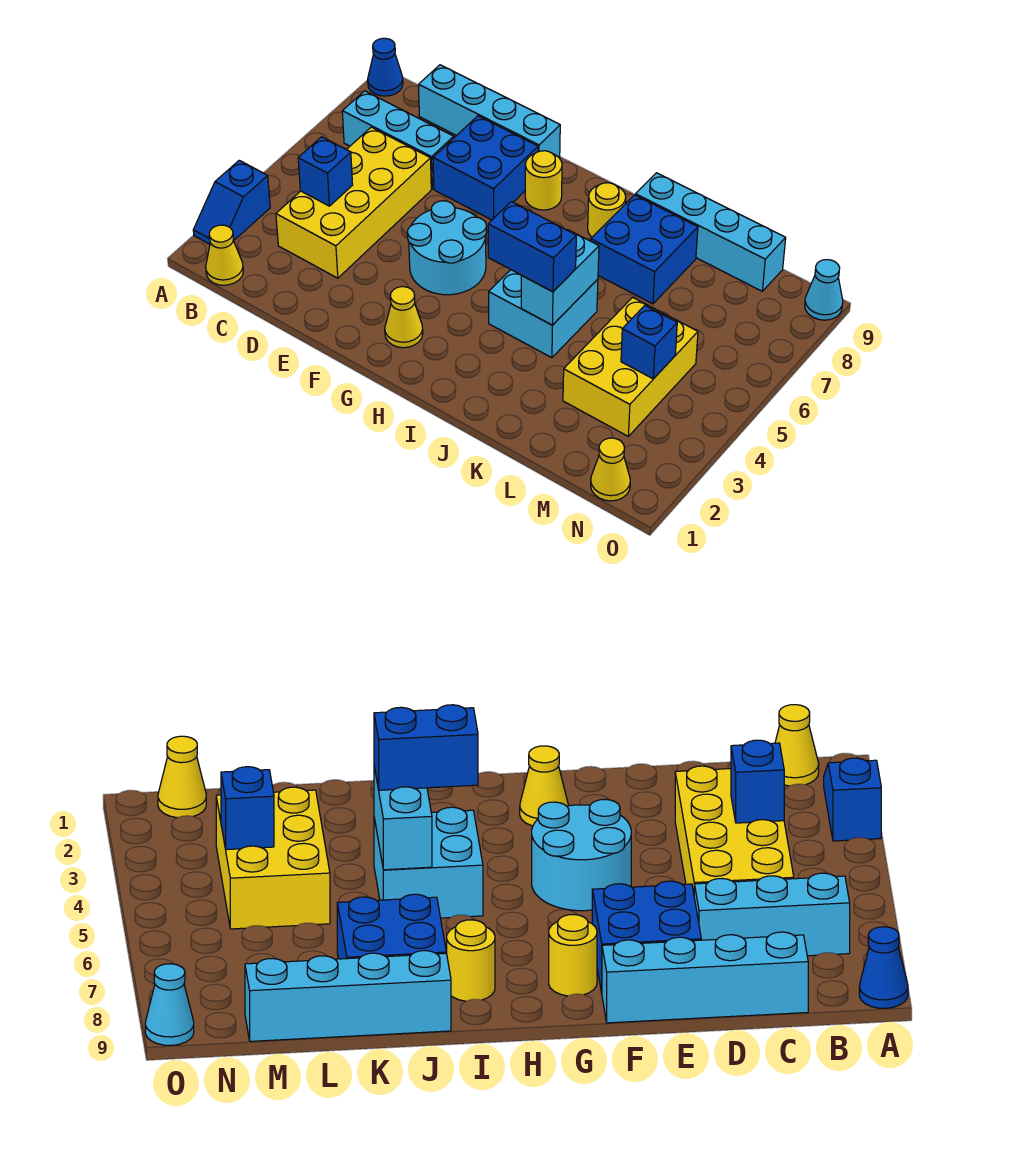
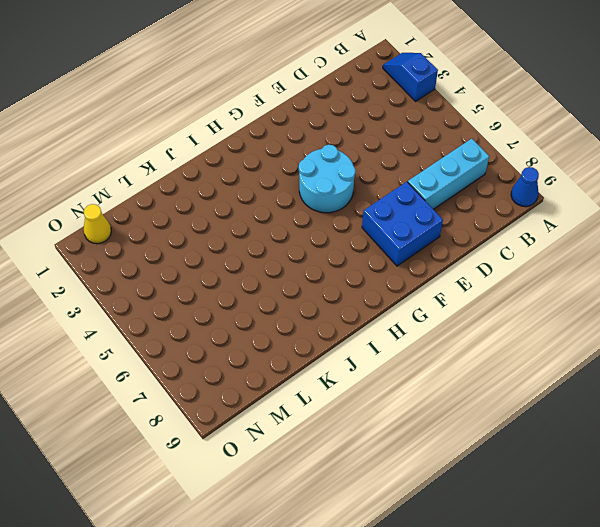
none -> yellow cone B1 level 1
none -> yellow brick C3:D6 level 1
none -> cyan brick C9:F9 level 1

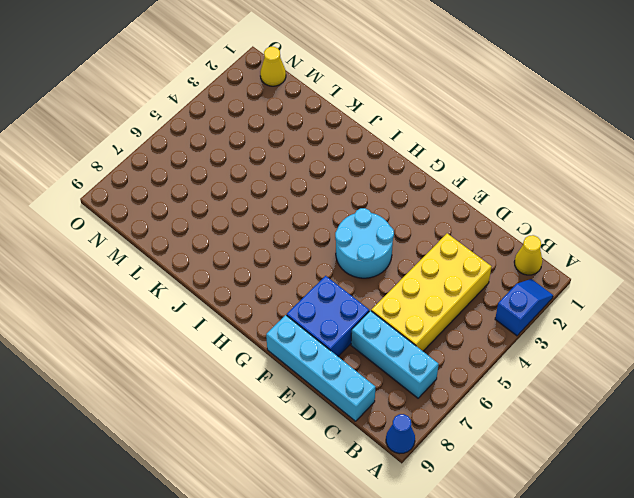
none -> yellow cone G2 level 1
none -> yellow round brick G8 level 1
none -> cyan brick I4:J5 level 1

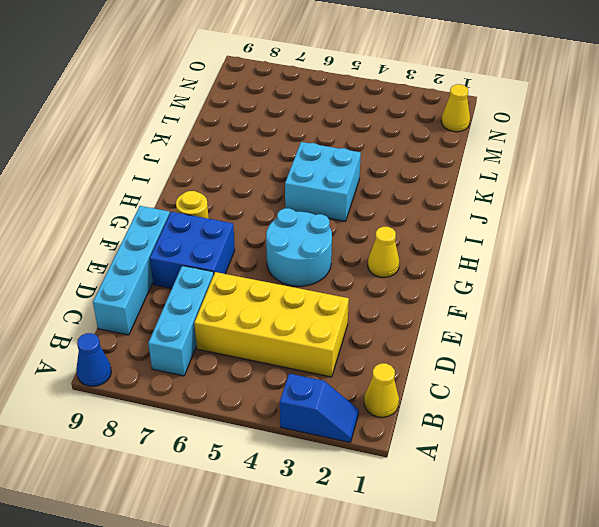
none -> yellow round brick I8 level 1
none -> blue brick J7:K8 level 1
none -> cyan brick J9:M9 level 1

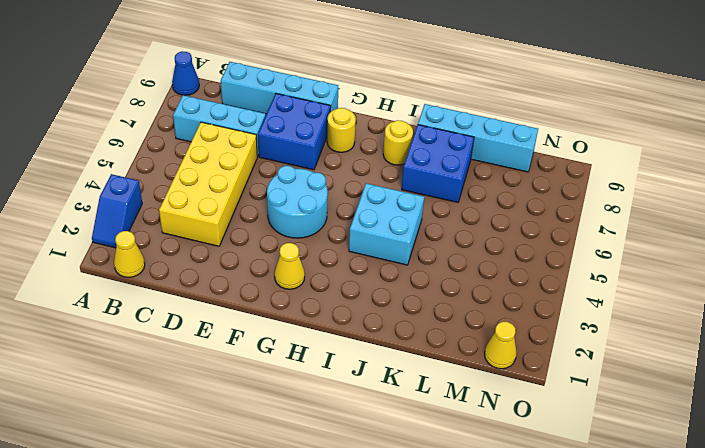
none -> yellow brick L3:M5 level 1
none -> cyan cone O9 level 1
none -> blue brick C4 level 2

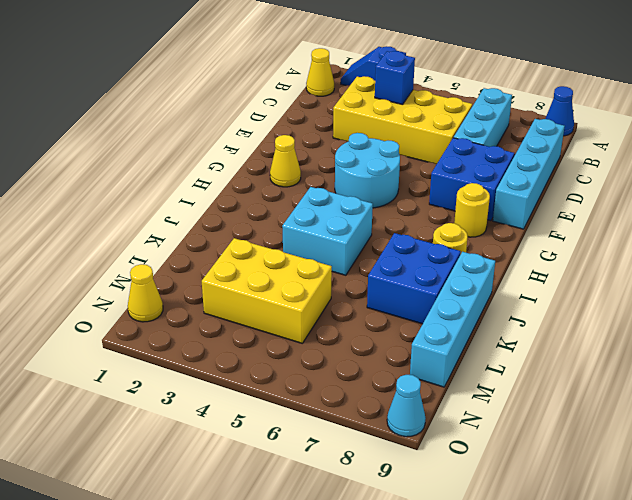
none -> cyan brick J4:J5 level 2
none -> blue brick M4 level 2
none -> blue brick I4:J4 level 3

